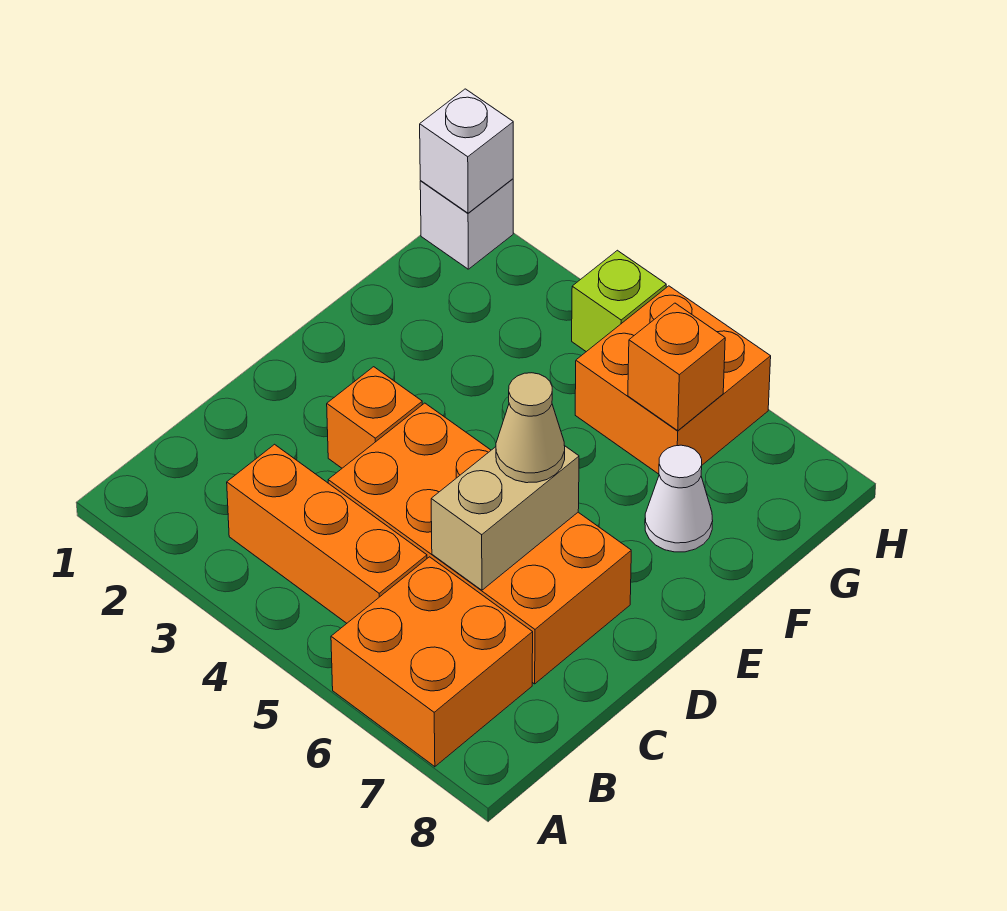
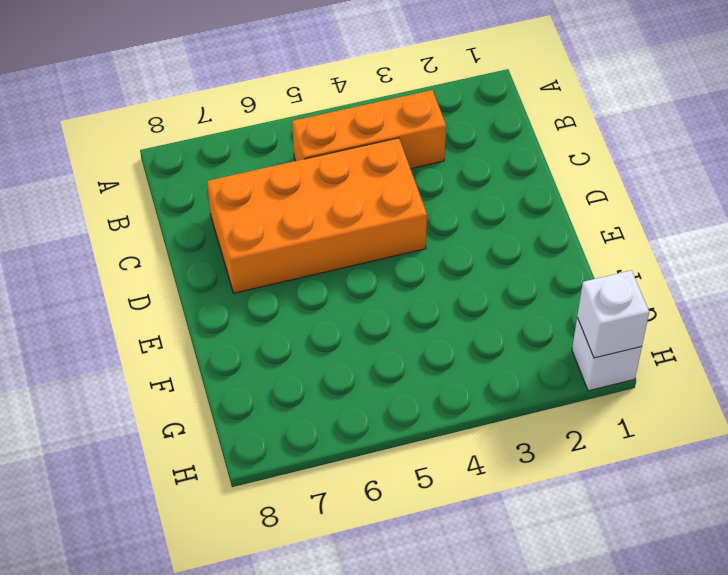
none -> orange brick A6:B7 level 1
none -> orange brick D3 level 1
none -> white cone F7 level 1

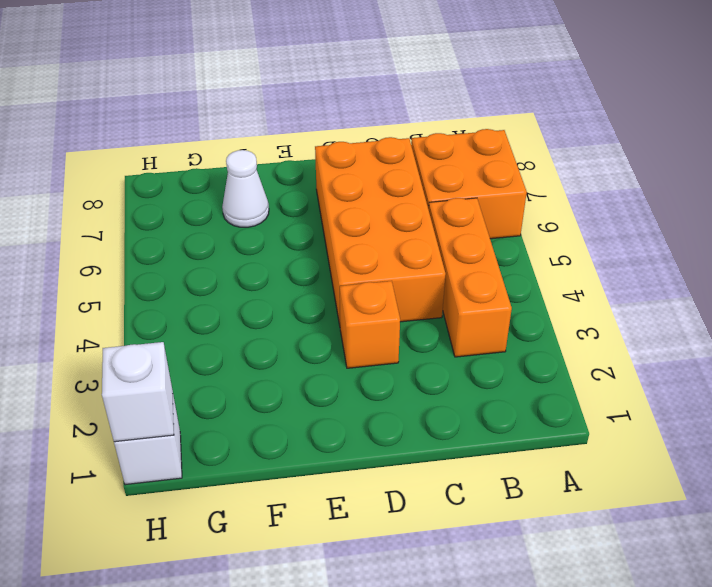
none -> orange brick G5:H6 level 1
none -> lime brick H4 level 1
none -> tan brick C6:D6 level 2

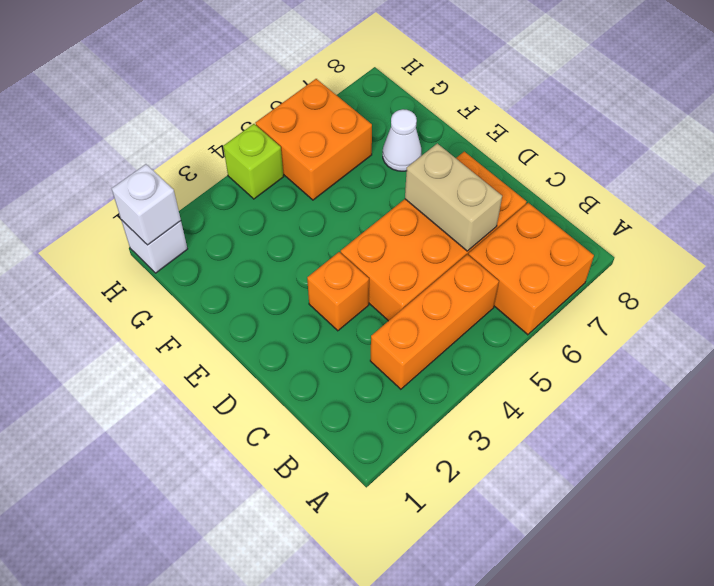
none -> orange brick G6 level 2
none -> tan cone D6 level 3

